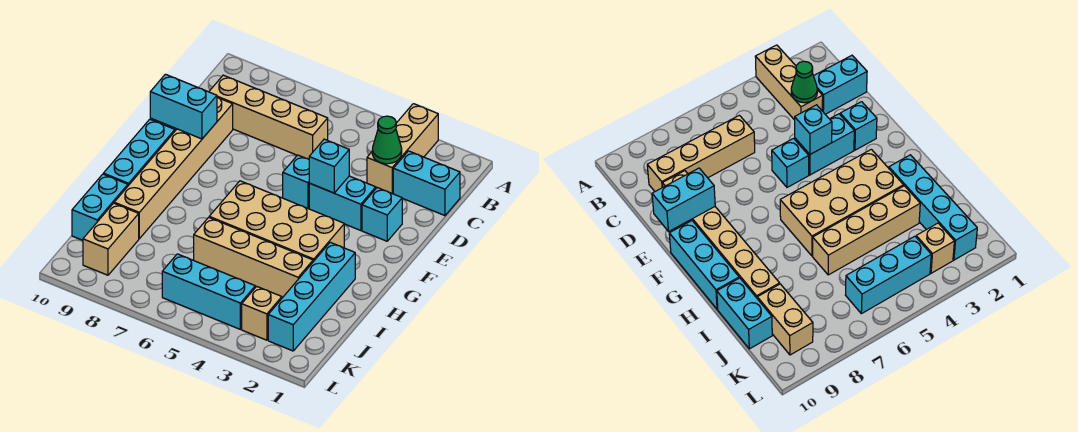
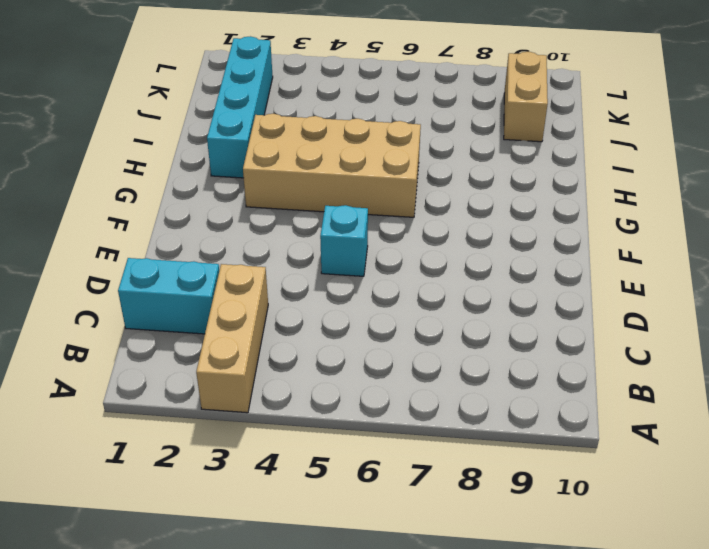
none -> tan brick C6:C9 level 1
none -> tan brick D9:I9 level 1
none -> cyan brick E2 level 1

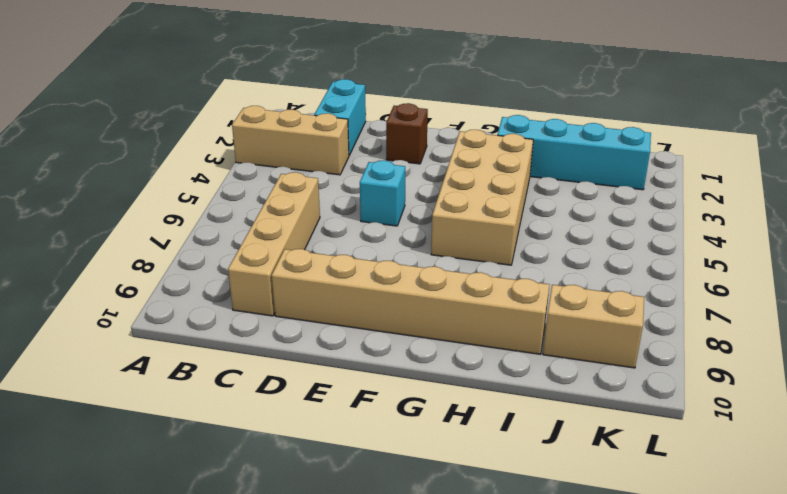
brown brick E2 level 1 -> cyan brick E2 level 1
none -> cyan brick E3:E4 level 1
none -> cyan brick F10:H10 level 1
none -> tan brick I3:I6 level 1

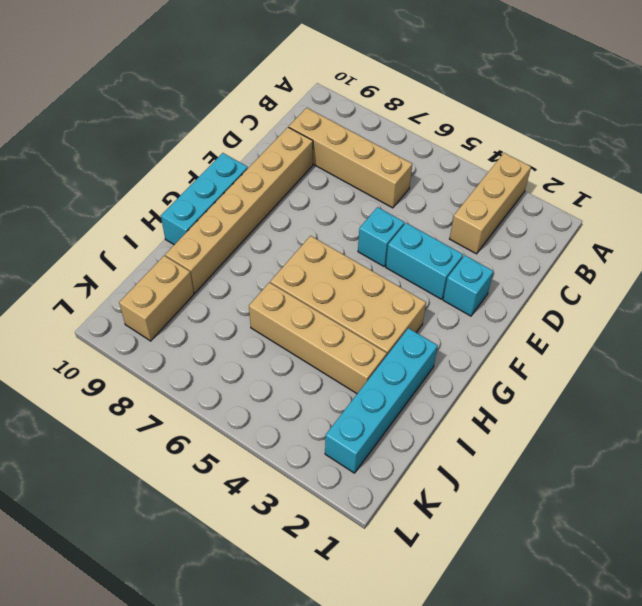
none -> cyan brick C1:C2 level 1
none -> cyan brick I10:J10 level 1
none -> tan brick K3 level 1

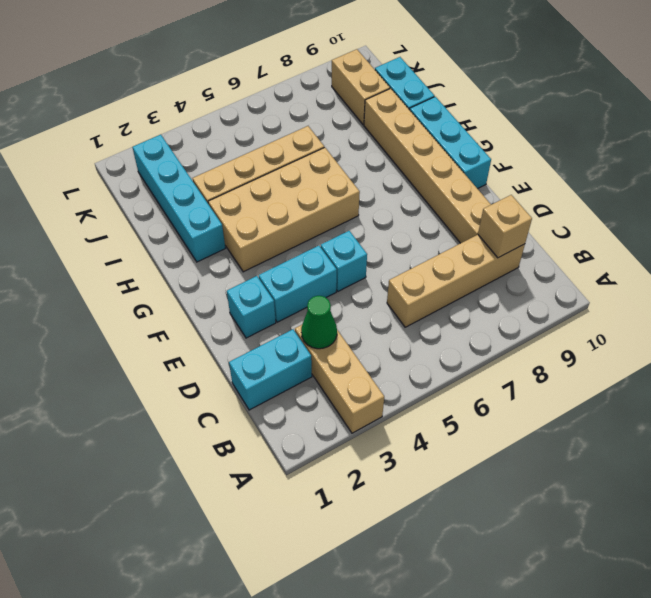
tan brick C9 level 2 -> tan brick K3 level 1
none -> cyan brick K4:K6 level 1
none -> cyan brick E4 level 2
none -> cyan brick E9:E10 level 2

